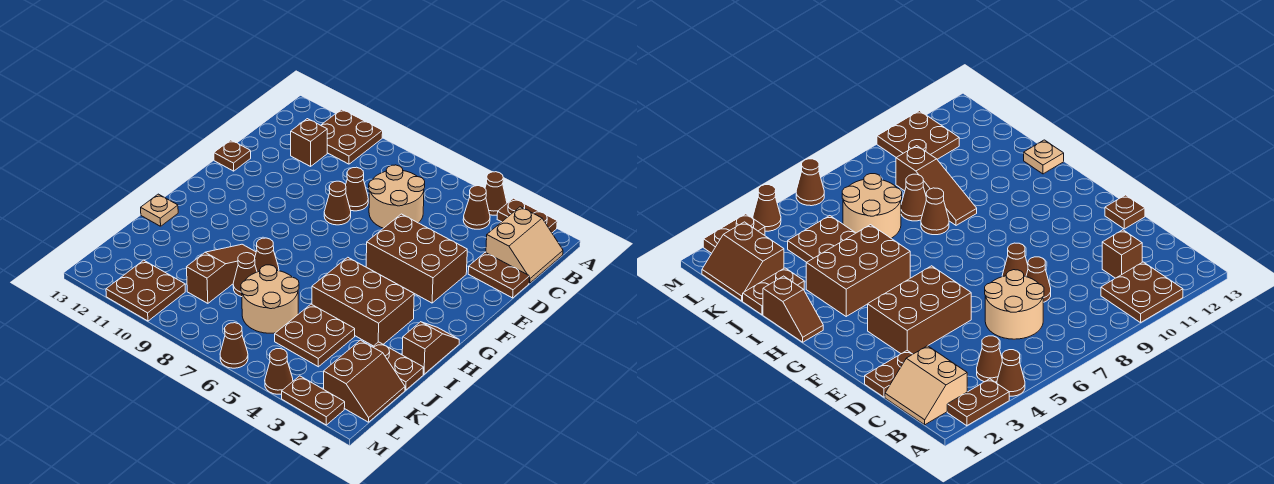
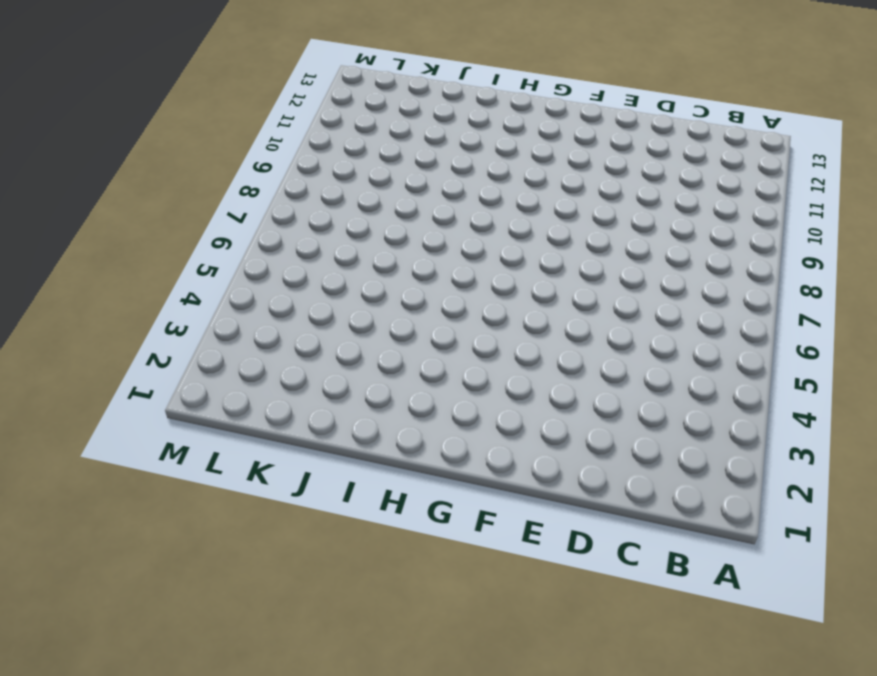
none -> brown plate A2:A3 level 1
none -> brown cone A4 level 1
none -> brown plate A10:B11 level 1

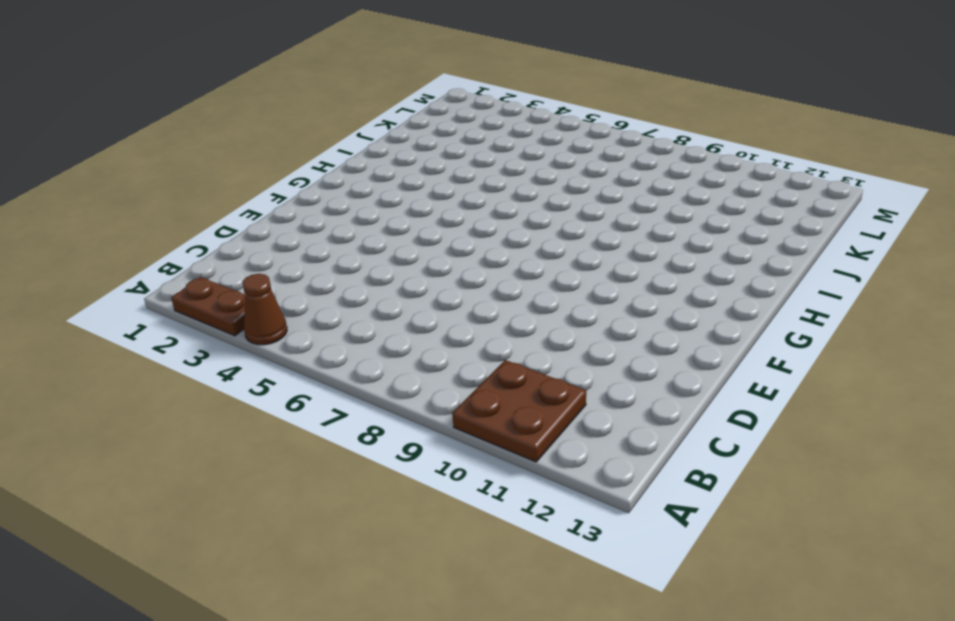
none -> tan slope B1:C2 level 1 top 2
none -> brown cone B4 level 1
none -> tan round brick C6:D7 level 1

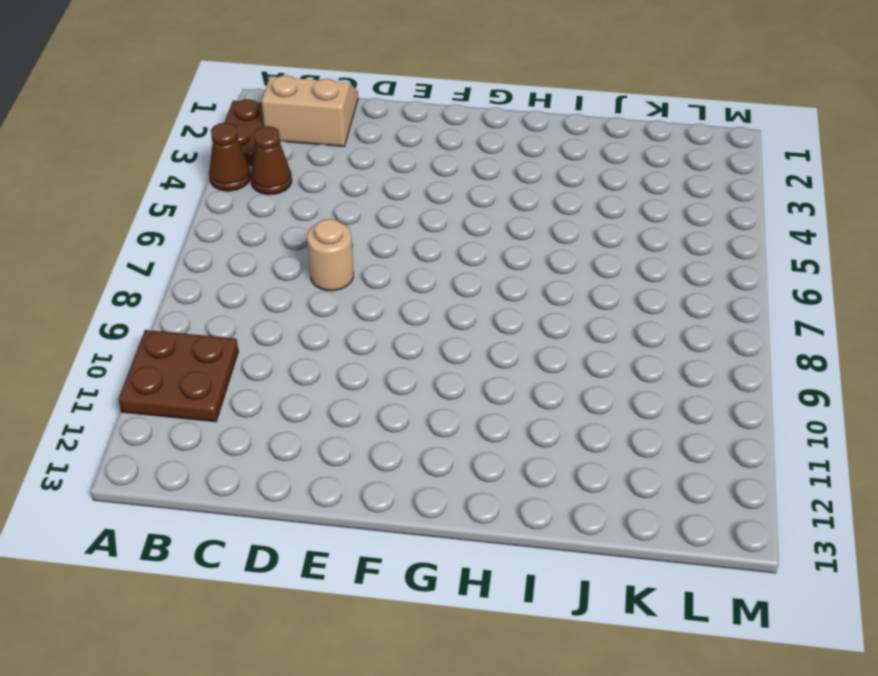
tan round brick D7 level 1 -> tan round brick C6:D7 level 1
none -> brown brick C11 level 1
none -> brown plate D1:D2 level 1
none -> brown cone D8 level 1

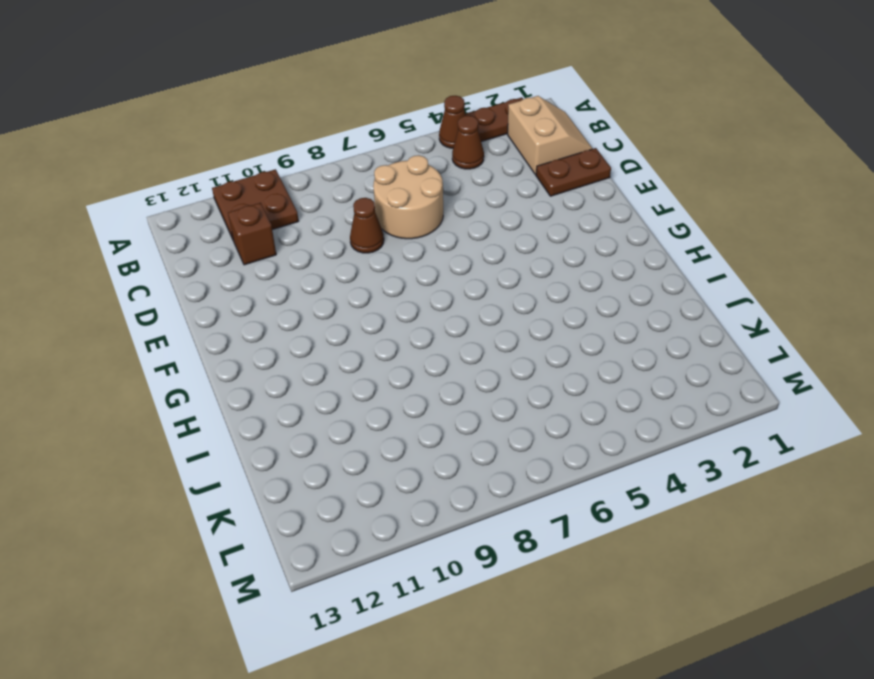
none -> brown brick E3:F5 level 1
none -> brown cone E8 level 1
none -> brown plate E13 level 1

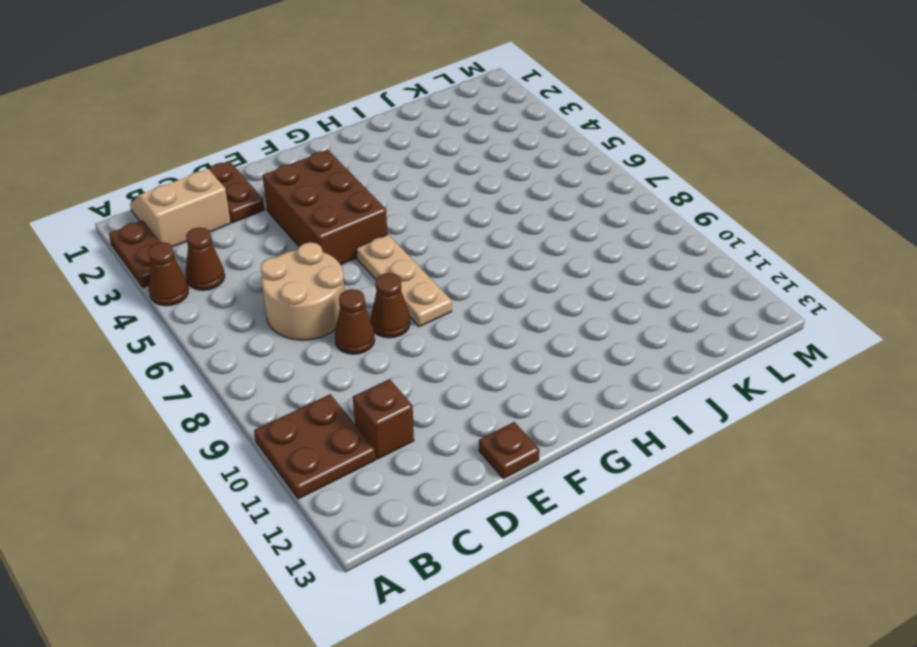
tan plate F6:F8 level 1 -> none
none -> brown slope H1:I1 level 1 top I
none -> brown brick H3:I5 level 1
none -> brown cone I8 level 1

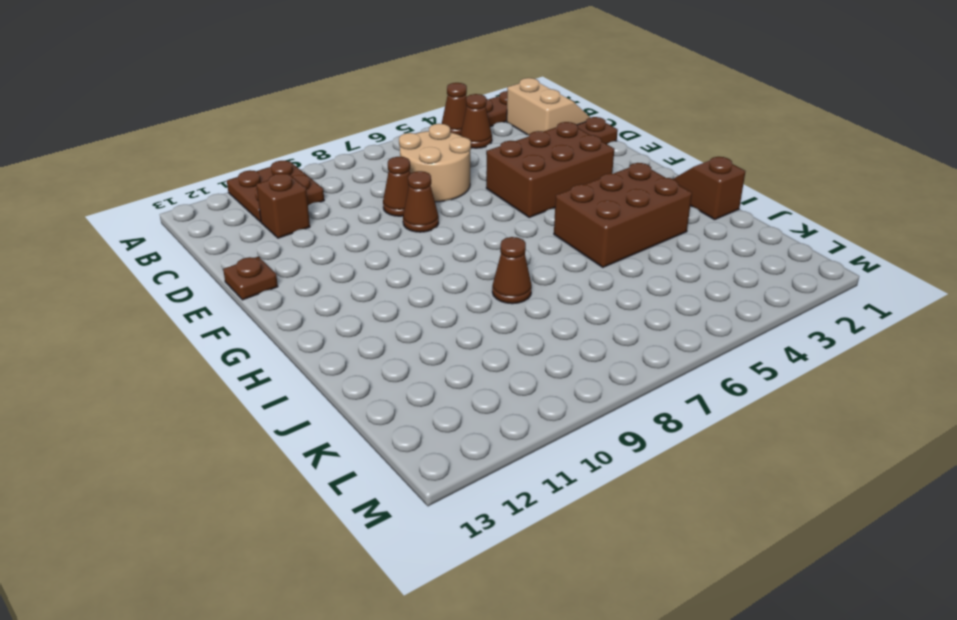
none -> brown slope I9:K9 level 1 top K
none -> tan plate I13 level 1
none -> brown plate J1:J2 level 1

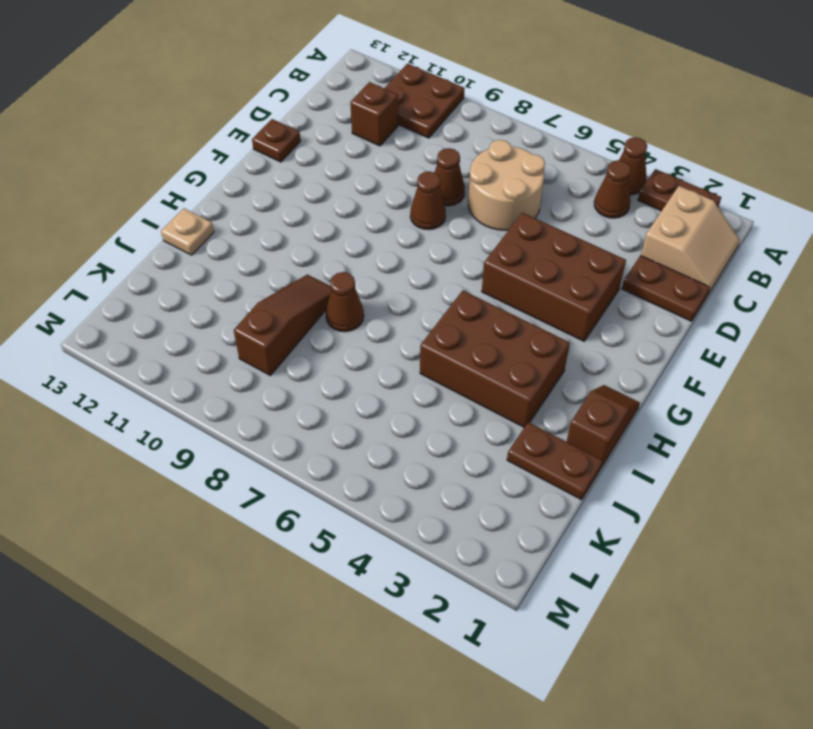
none -> brown plate J4:K5 level 1
none -> tan round brick J6:K7 level 1
none -> brown cone J8 level 1

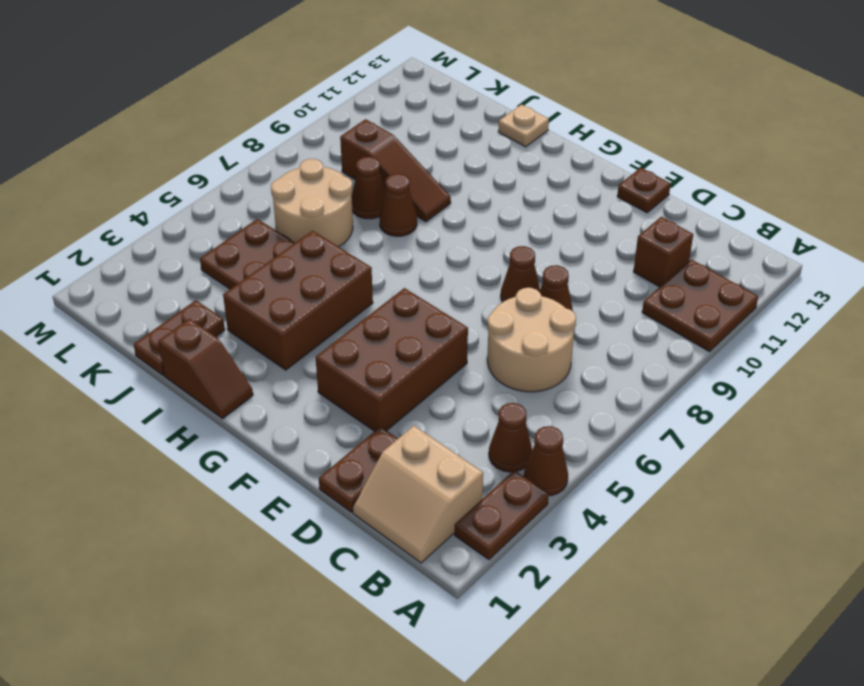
none -> brown slope K1:L2 level 1 top 2
none -> brown plate L10:M11 level 1
none -> brown plate M2:M3 level 1

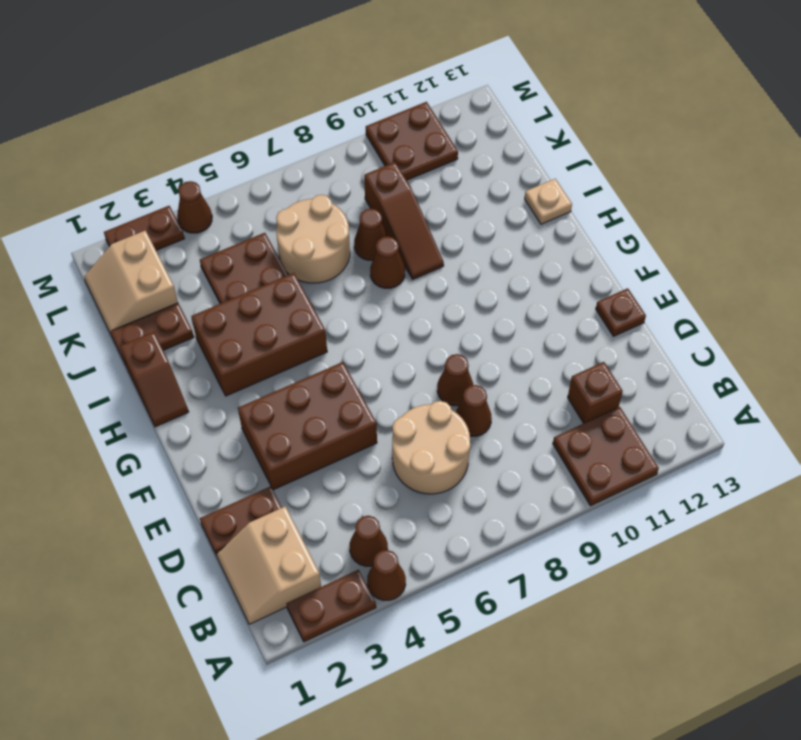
tan slope K1:L2 level 1 top 2 -> brown slope K1:L2 level 1 top 2
none -> brown cone M6 level 1

